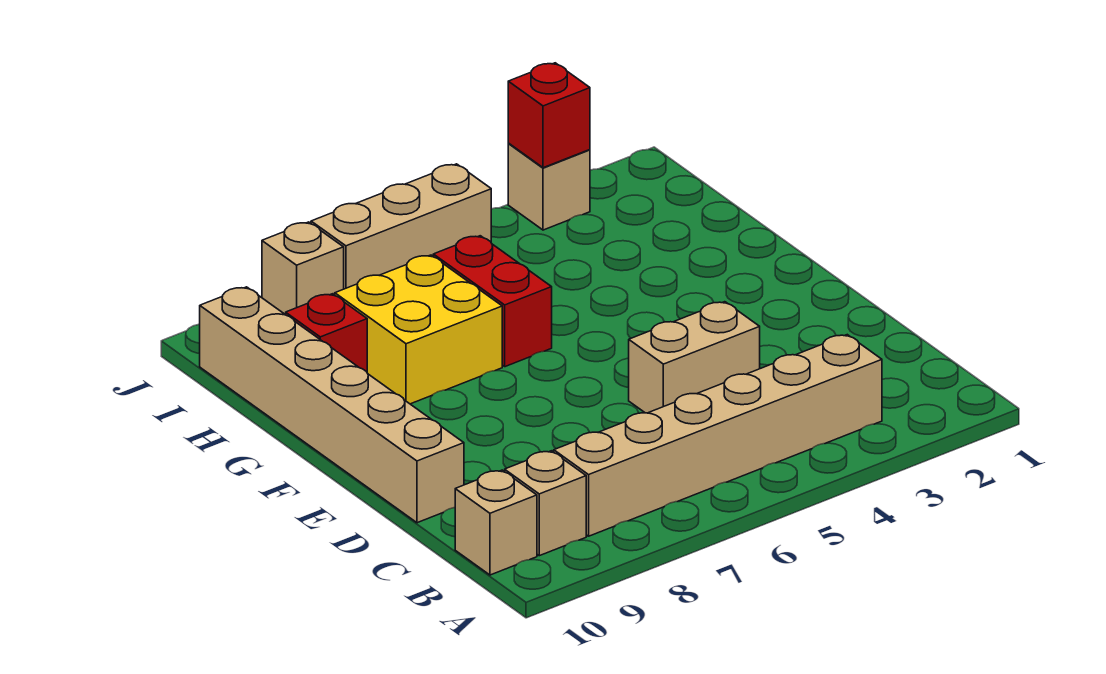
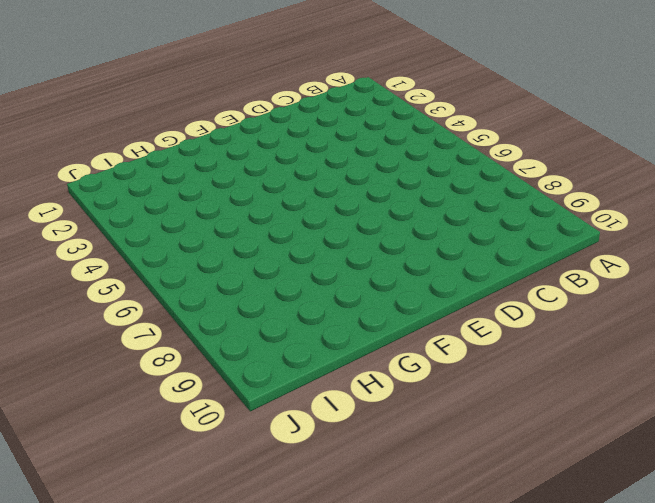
none -> tan brick B3:B8 level 1
none -> tan brick B9 level 1
none -> tan brick B10 level 1

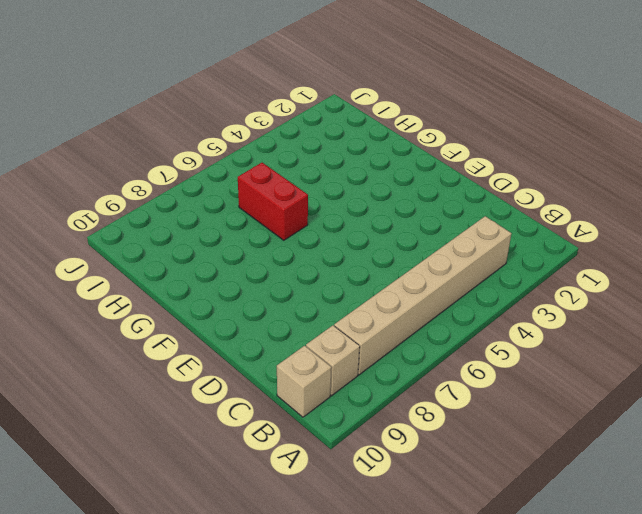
none -> tan brick D4:D5 level 1
none -> tan brick D10:I10 level 1
none -> yellow brick G7:H8 level 1

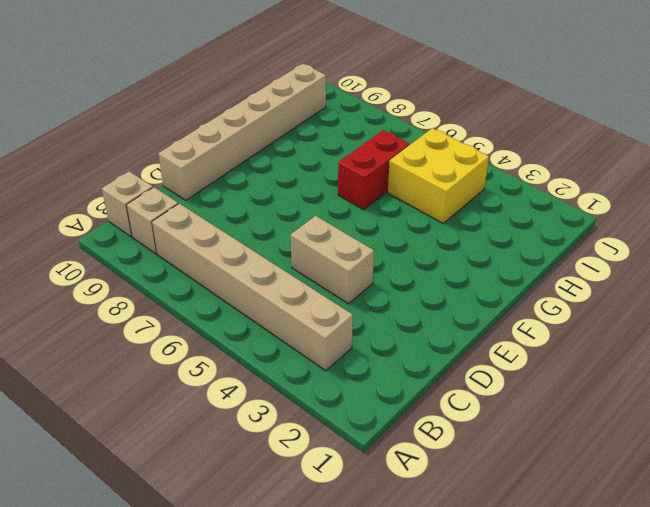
yellow brick H4:I5 level 1 -> yellow brick G7:H8 level 1
none -> red brick H9 level 1
none -> tan brick J3 level 1
none -> tan brick J5:J7 level 1

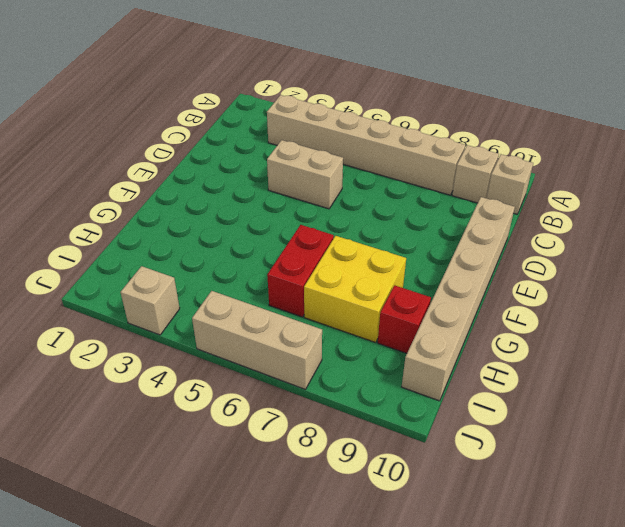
none -> tan brick J8 level 1
none -> red brick J3 level 2

